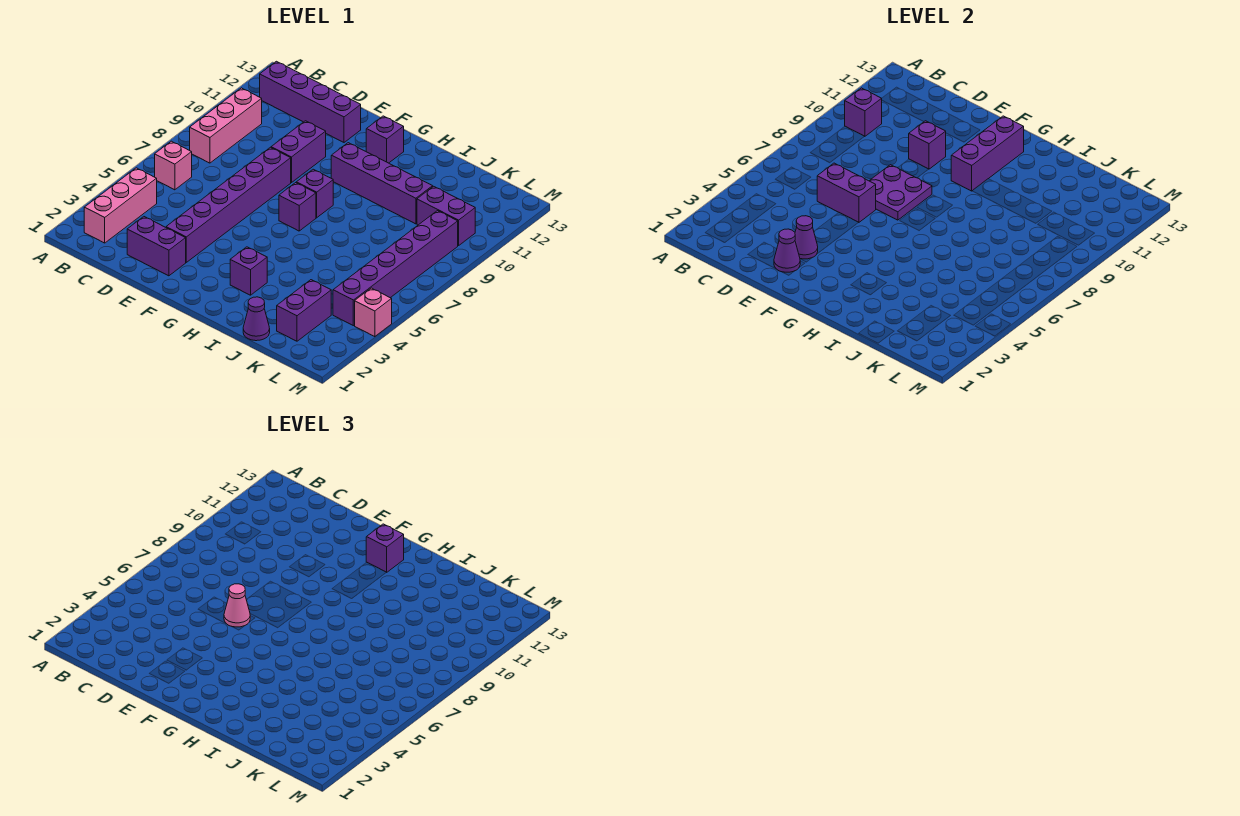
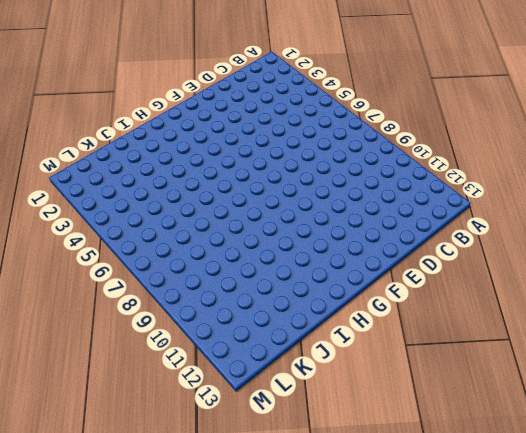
none -> pink brick B2:B4 level 1
none -> pink brick B6 level 1
none -> pink brick B8:B10 level 1

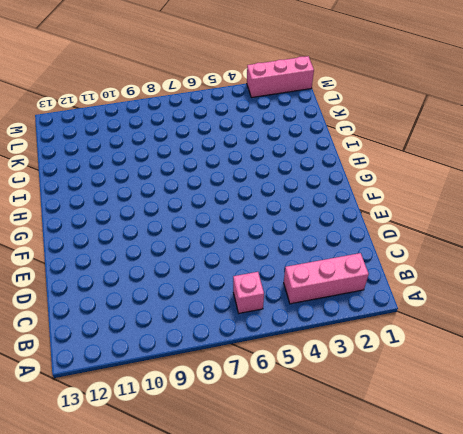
pink brick M1:M3 level 1 -> pink brick B8:B10 level 1
none -> purple brick B12:E12 level 1
none -> purple brick D2:E2 level 1
none -> purple brick E3:E8 level 1

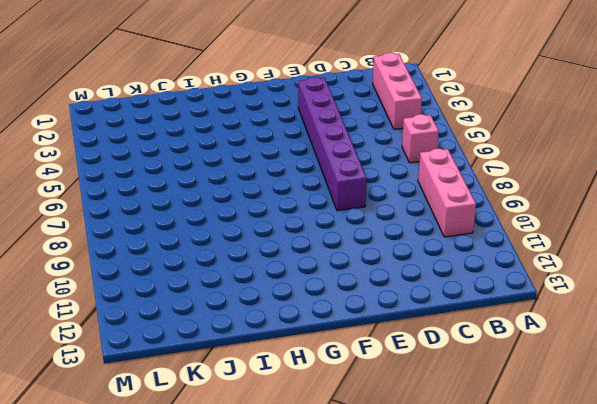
none -> purple brick B12:E12 level 1
none -> purple brick D2:E2 level 1
none -> purple brick E9:E10 level 1

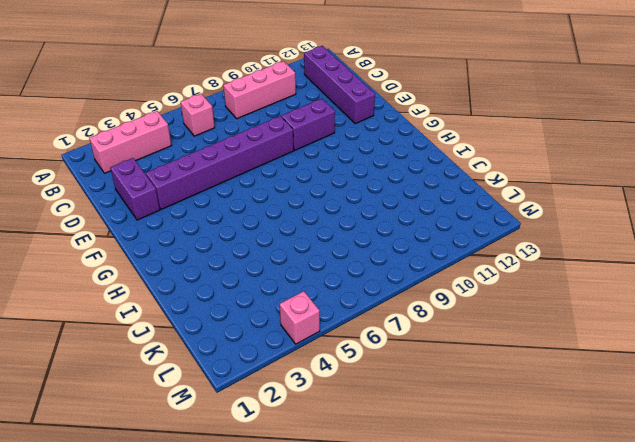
none -> purple brick G7 level 1
none -> purple brick G8 level 1
none -> purple brick G10:J10 level 1

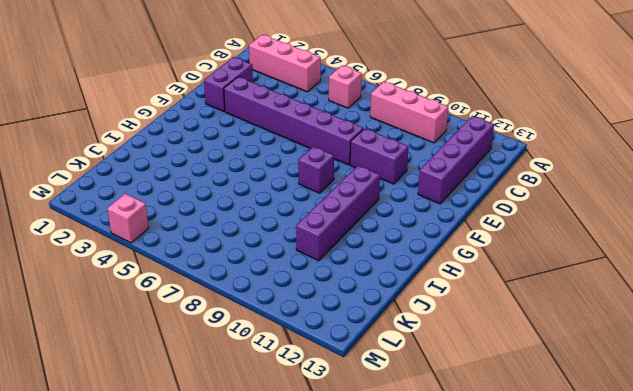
none -> purple brick G7 level 1
none -> purple brick G12 level 1
none -> purple brick H3 level 1

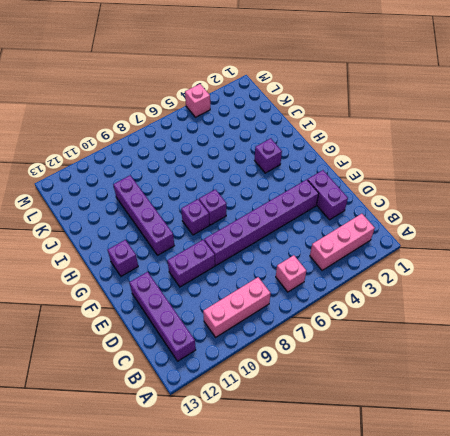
none -> purple cone J1 level 1
none -> purple brick K2:K3 level 1
none -> purple brick K10:L10 level 1

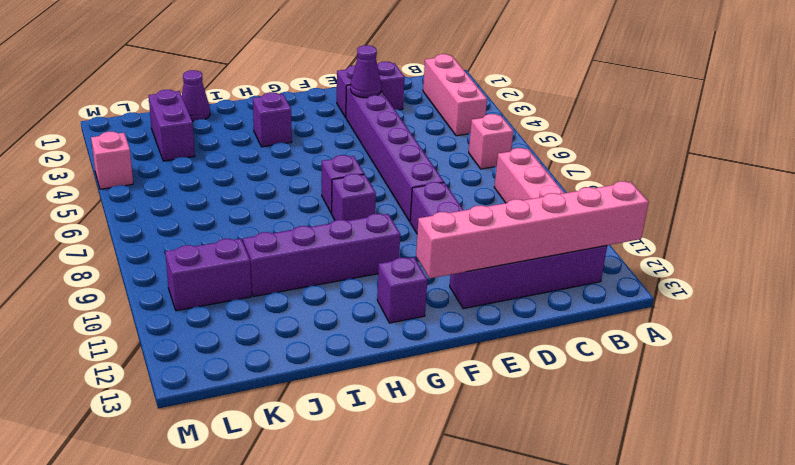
pink brick A12:F12 level 2 -> none
none -> purple brick L4:L9 level 1
none -> purple brick B10 level 2
none -> purple brick D6:E6 level 2

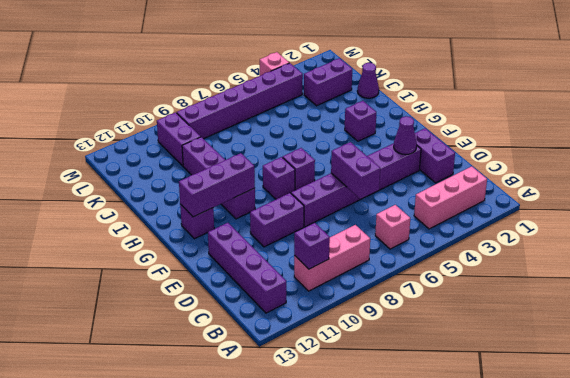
none -> purple cone E2 level 2
none -> purple plate E7:F8 level 2
none -> purple brick E10 level 2

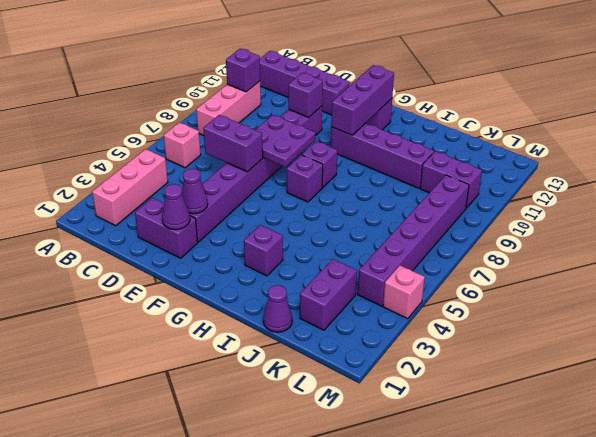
none -> pink cone E6 level 3
none -> purple brick G12 level 3

